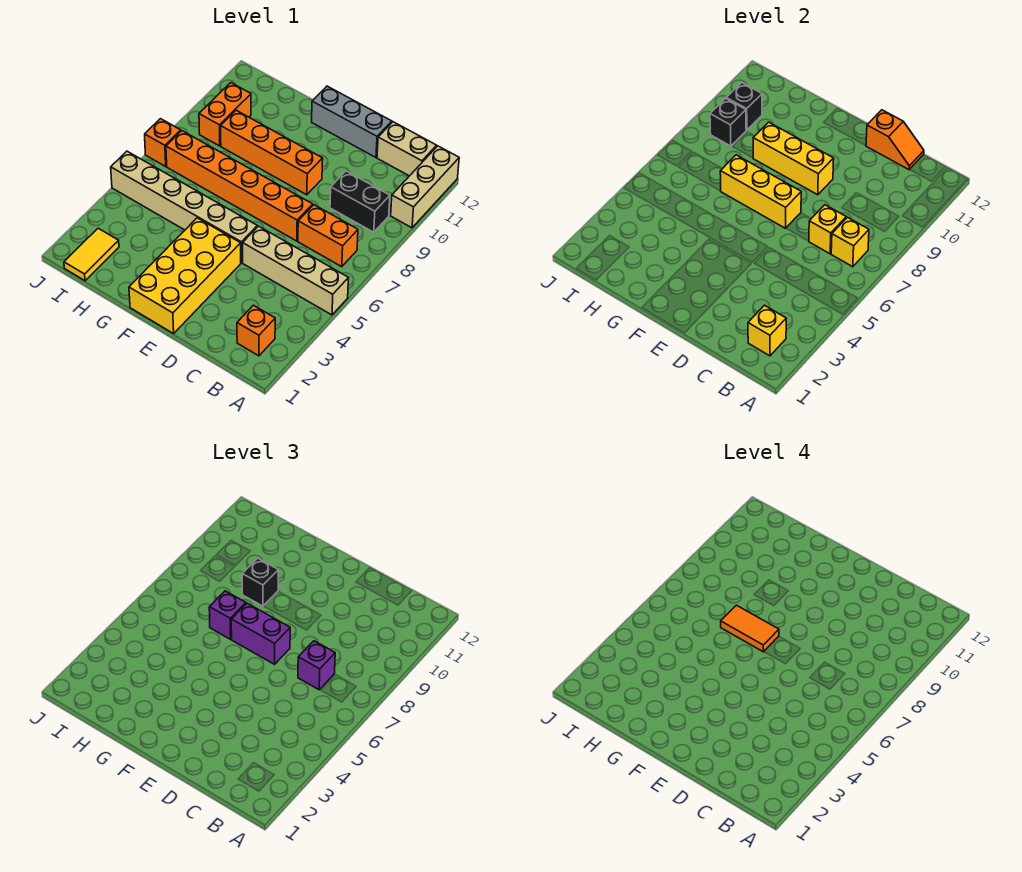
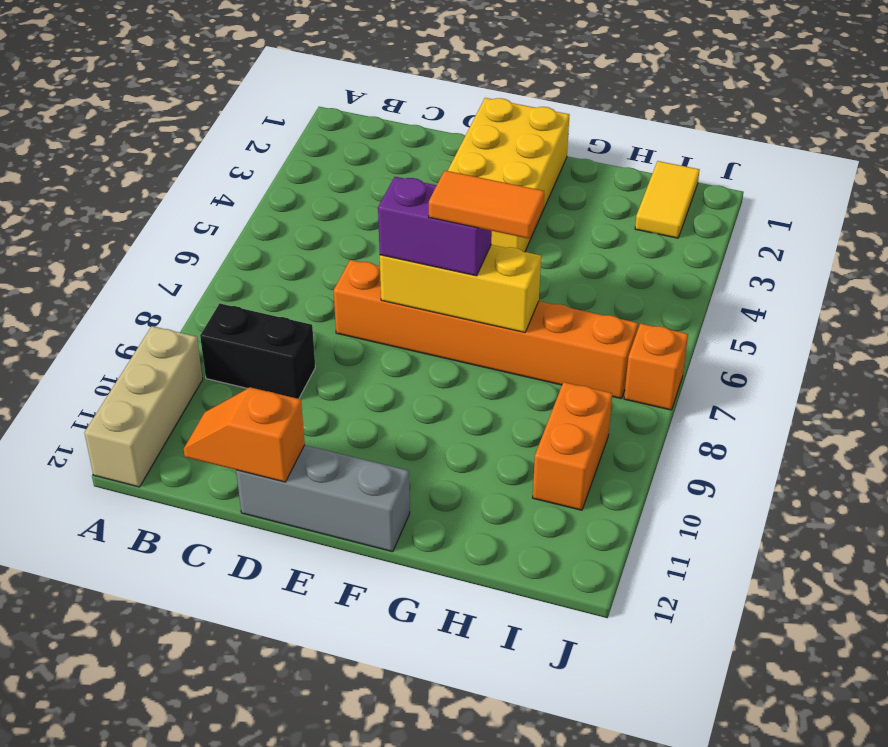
none -> tan brick A5:D5 level 1
none -> orange brick B2 level 1
none -> orange brick B7:C7 level 1

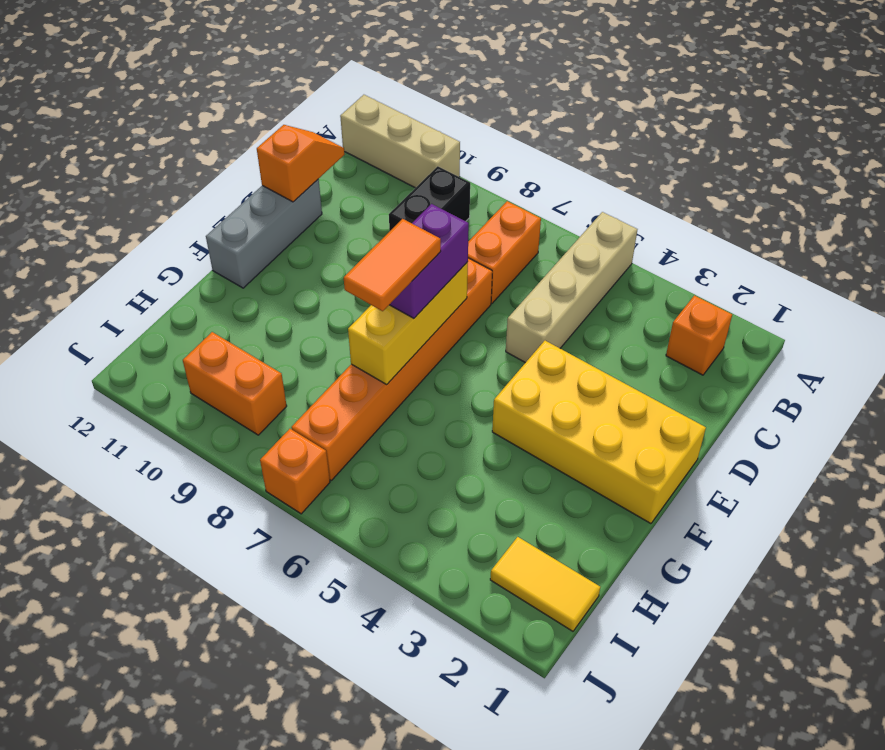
none -> tan brick B12:C12 level 1
none -> tan brick E5:J5 level 1
none -> orange brick E9:H9 level 1

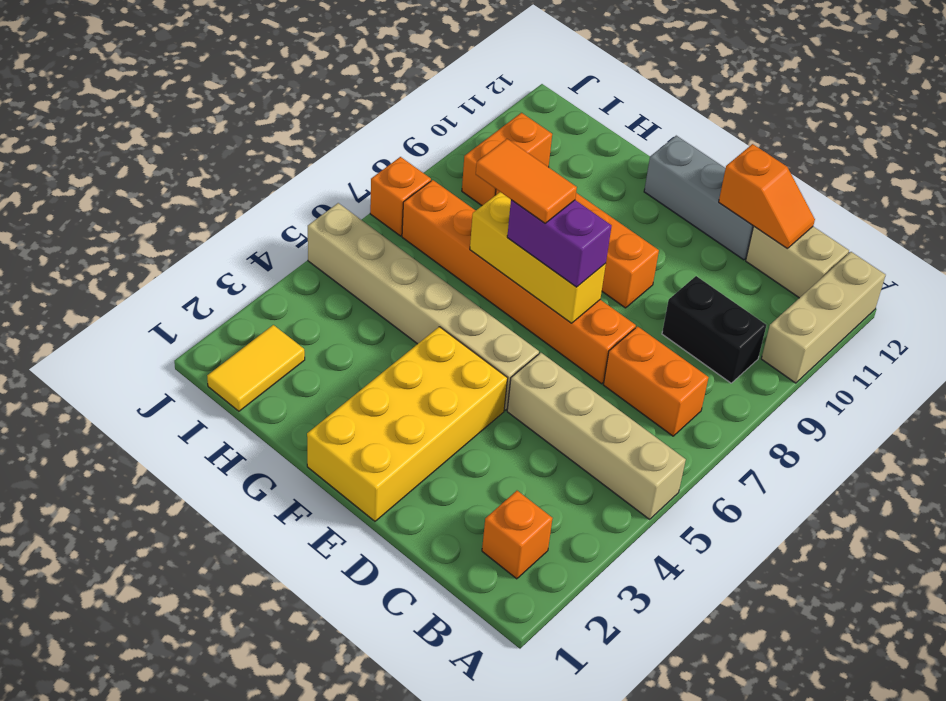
none -> yellow brick B2 level 2
none -> yellow brick B7 level 2
none -> yellow brick C7 level 2

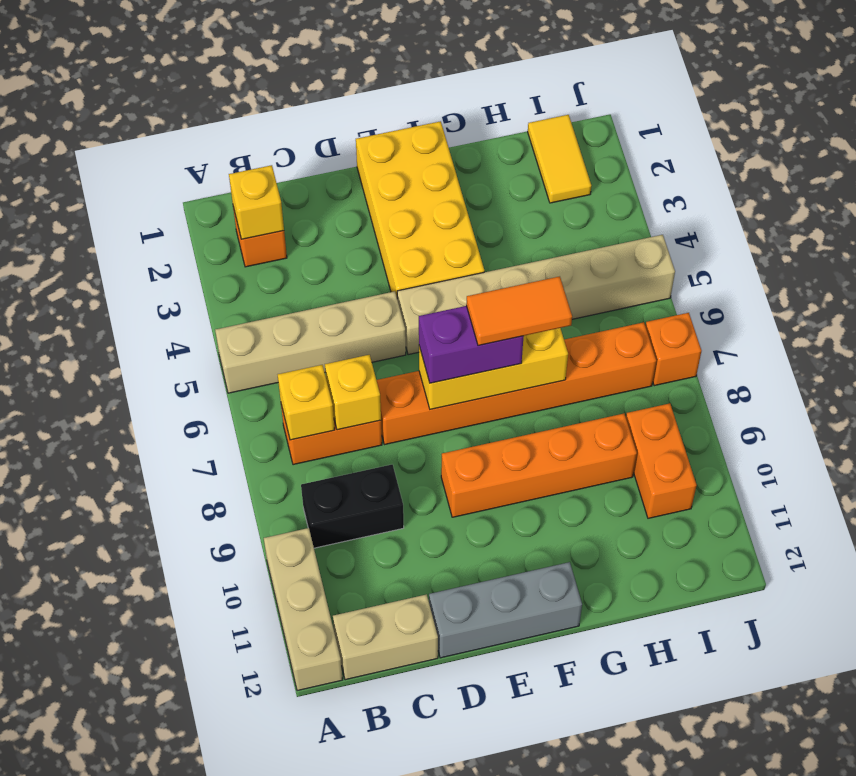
none -> orange slope C12:D12 level 2 top D
none -> yellow brick E9:G9 level 2
none -> black brick I9 level 2

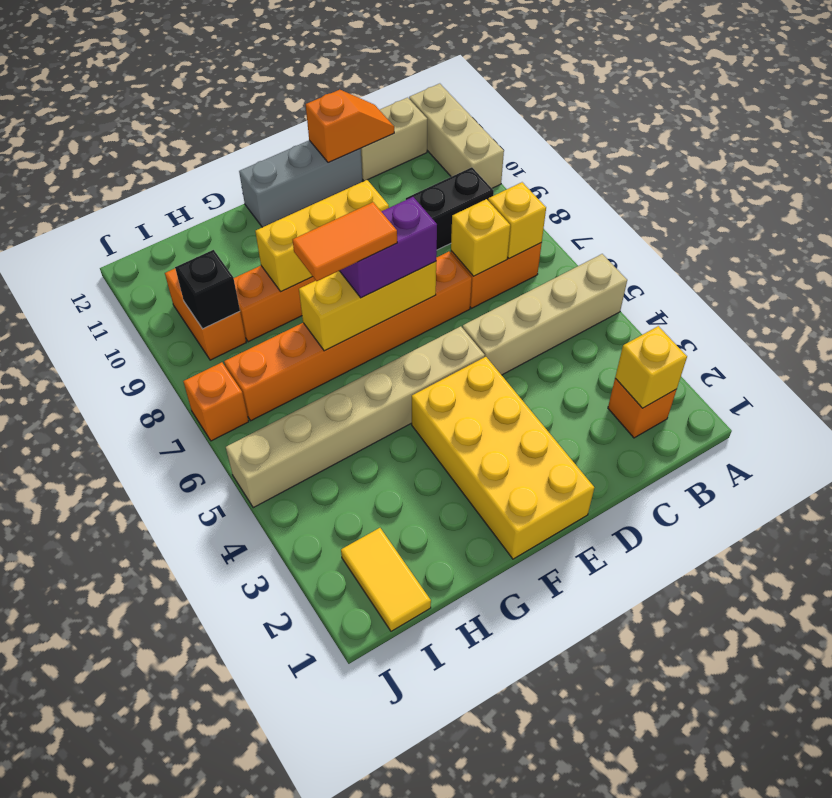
none -> black brick I10 level 2
none -> purple brick C7 level 3
none -> purple brick G7 level 3

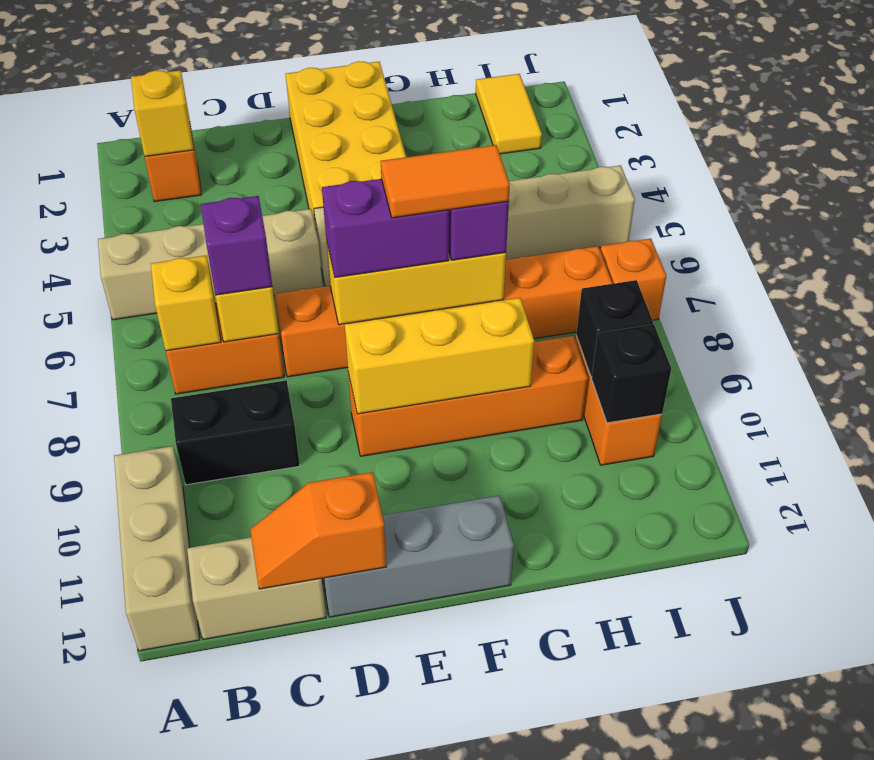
none -> black brick G9 level 3

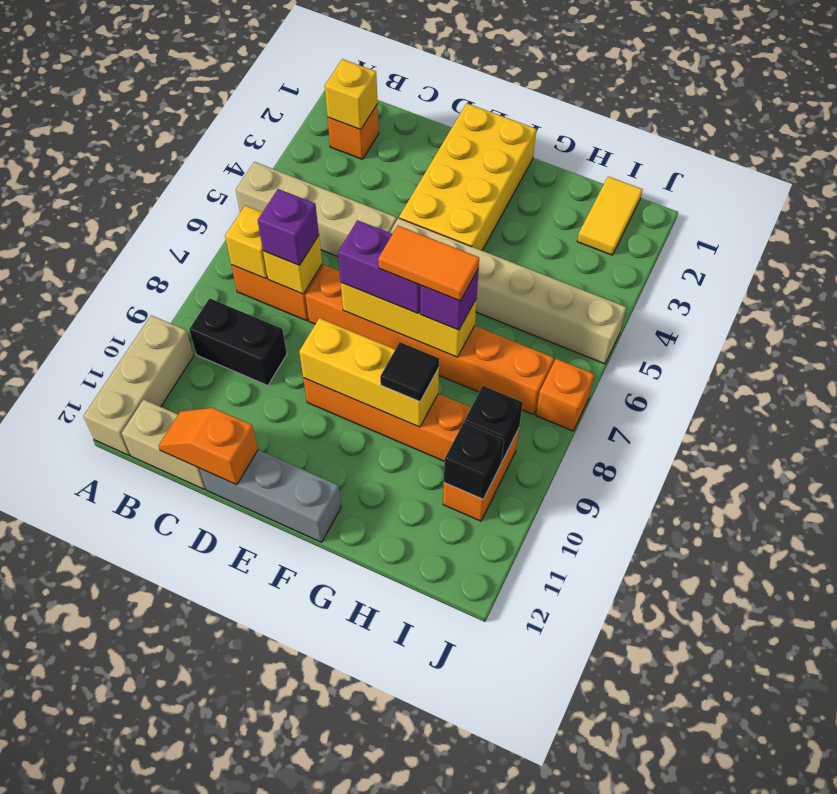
black tile G9 level 3 -> black brick G9 level 3

